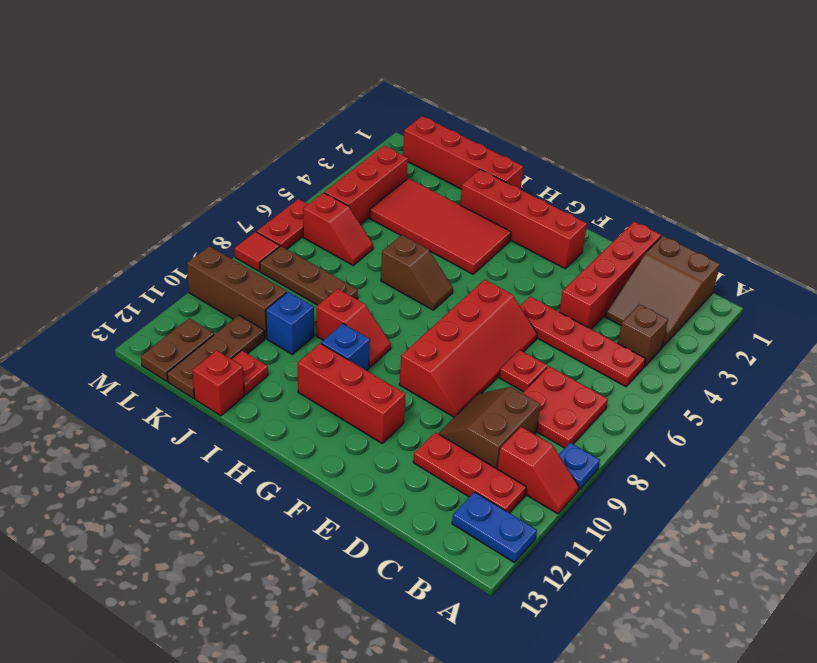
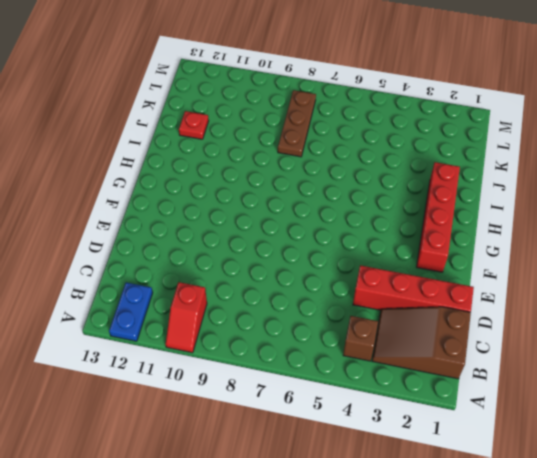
none -> blue plate A9 level 1
none -> red plate B5:E5 level 1
none -> red plate B7:C8 level 1
none -> red plate B11:D11 level 1

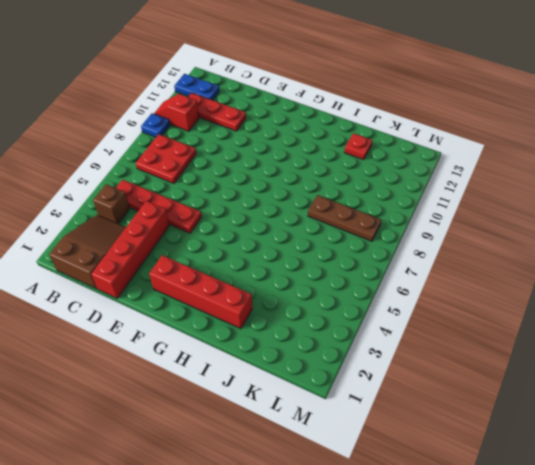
none -> brown slope C9:D10 level 1 top C
none -> red plate D7 level 1
none -> red slope E6:F9 level 1 top F
none -> red brick F11:H11 level 1

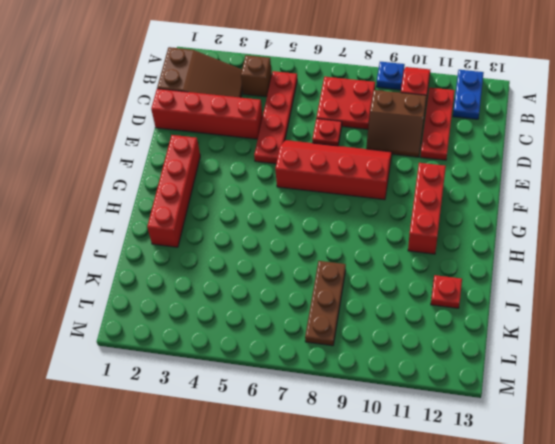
none -> red tile H3:K4 level 1
none -> brown slope H6:I6 level 1 top I
none -> red slope H9:I9 level 1 top I
none -> blue brick H10 level 1

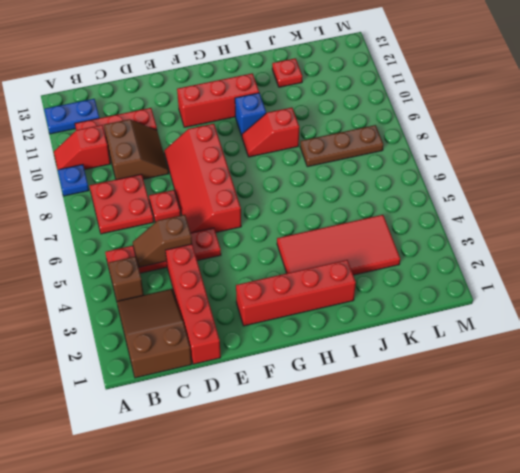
brown slope C5:D5 level 2 top D -> brown slope H6:I6 level 1 top I
none -> red brick I1:L1 level 1
none -> blue brick J10 level 1
none -> red brick J13 level 1
none -> red slope K6:L6 level 1 top L

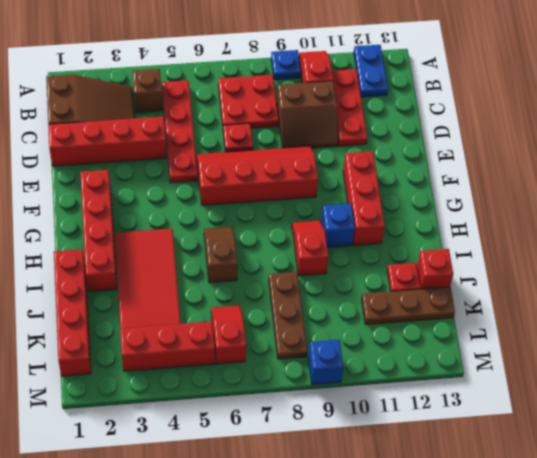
blue brick M9 level 1 -> blue brick J10 level 1
none -> brown brick K10:M10 level 1
none -> brown plate L12:L13 level 1
none -> red plate M6:M7 level 1
none -> red tile M8 level 1

